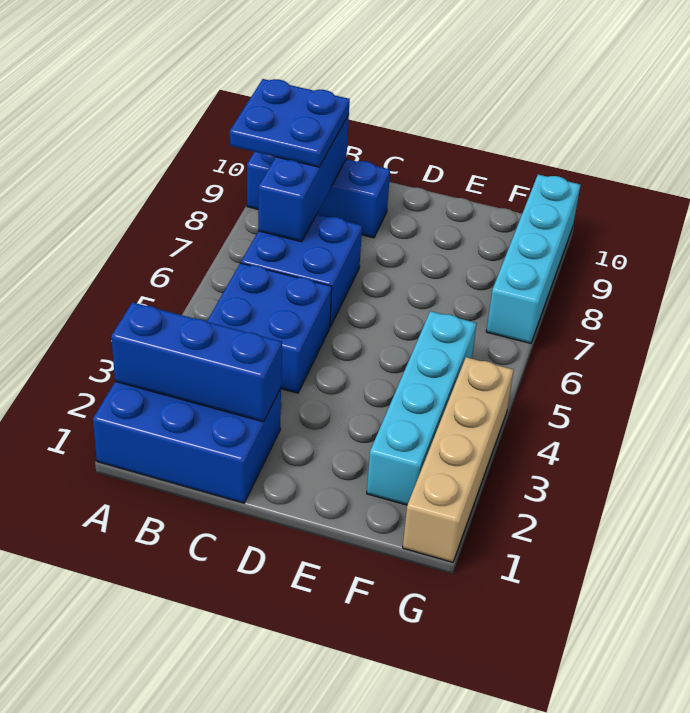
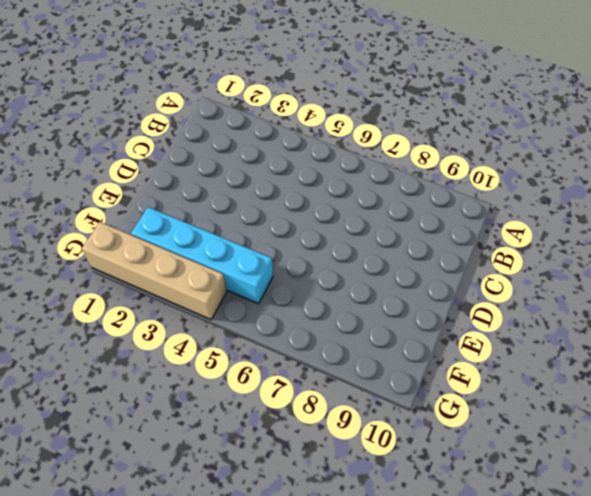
none -> blue brick A1:C2 level 1
none -> blue brick A9:C9 level 1

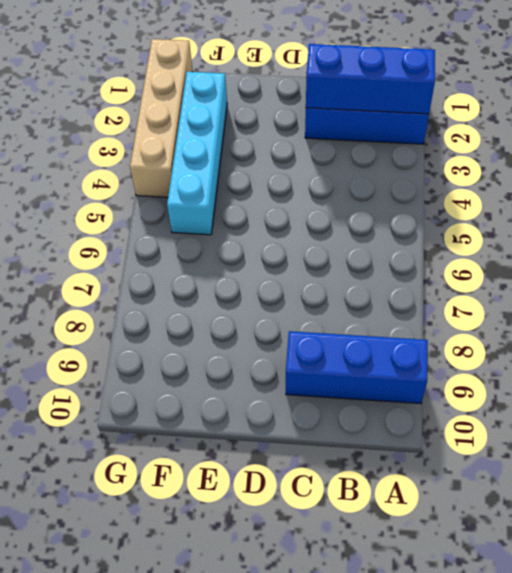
none -> blue brick B4:C5 level 1
none -> blue brick B6:C7 level 1

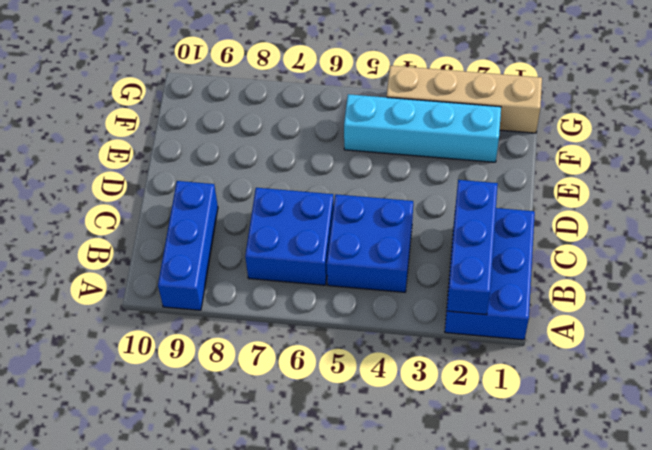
none -> cyan brick G7:G10 level 1
none -> blue brick B7:B9 level 2

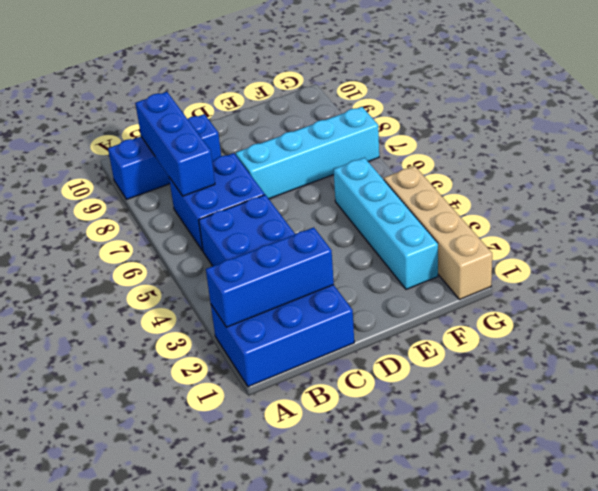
cyan brick D7:G7 level 1 -> cyan brick G7:G10 level 1
none -> blue plate A8:B9 level 3

